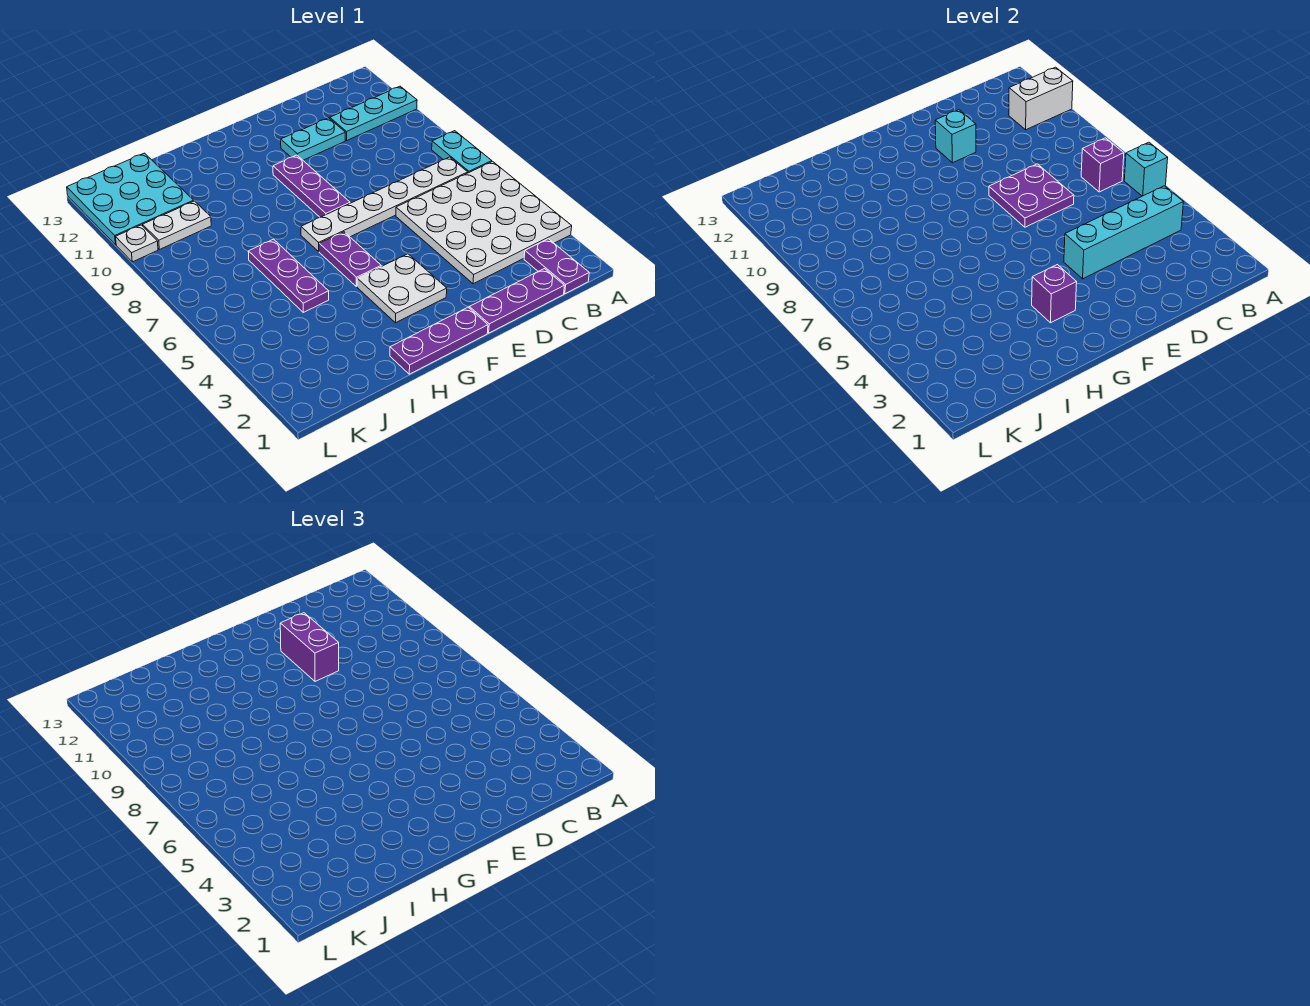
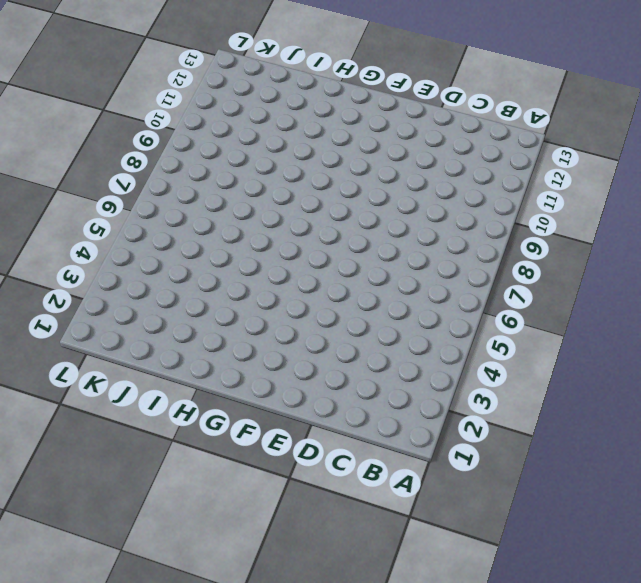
none -> white plate A3:D6 level 1
none -> cyan plate A7:A8 level 1
none -> cyan plate A11:C11 level 1

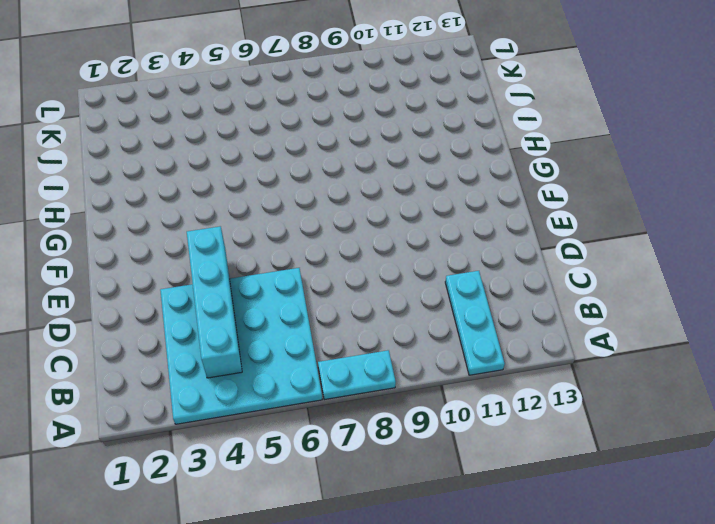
cyan plate A3:D6 level 1 -> white plate A3:D6 level 1
none -> purple plate B1:B2 level 1
none -> white plate B7:G7 level 1
none -> purple plate C1:E1 level 1

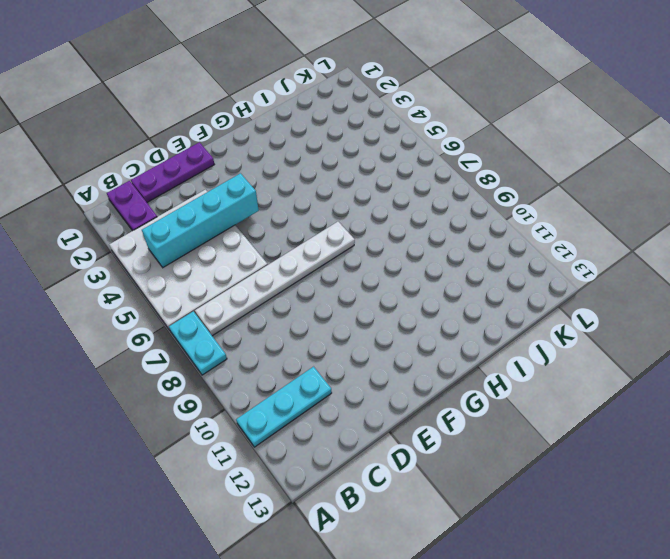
none -> cyan plate D11:E11 level 1
none -> purple plate F1:H1 level 1
none -> white plate F3:G4 level 1

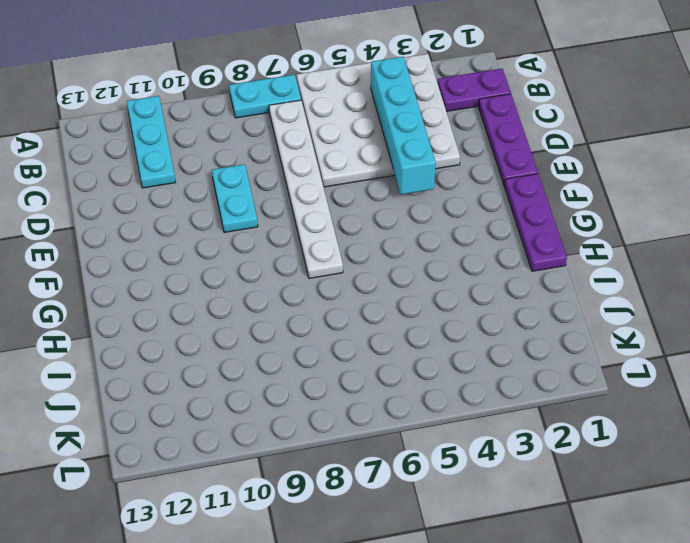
cyan plate D9:E9 level 1 -> cyan plate D11:E11 level 1
none -> white plate F3:G4 level 1
none -> purple plate F8:F10 level 1
none -> purple plate G5:G6 level 1

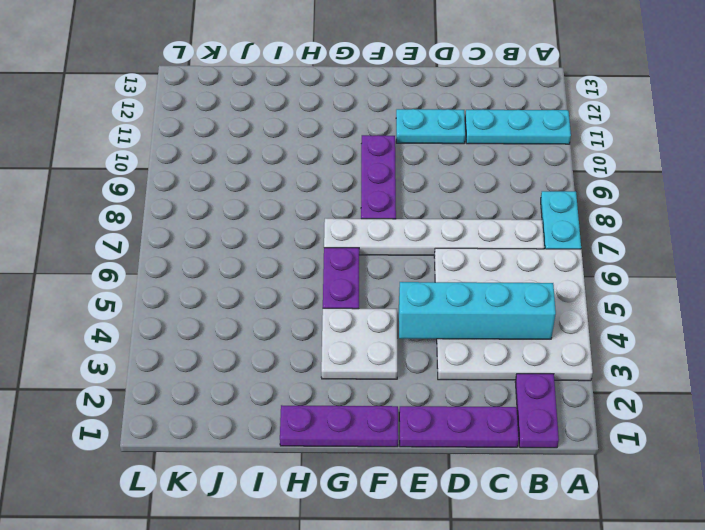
none -> purple plate I5:I7 level 1
none -> white plate J10:K10 level 1
none -> cyan plate J11:L13 level 1

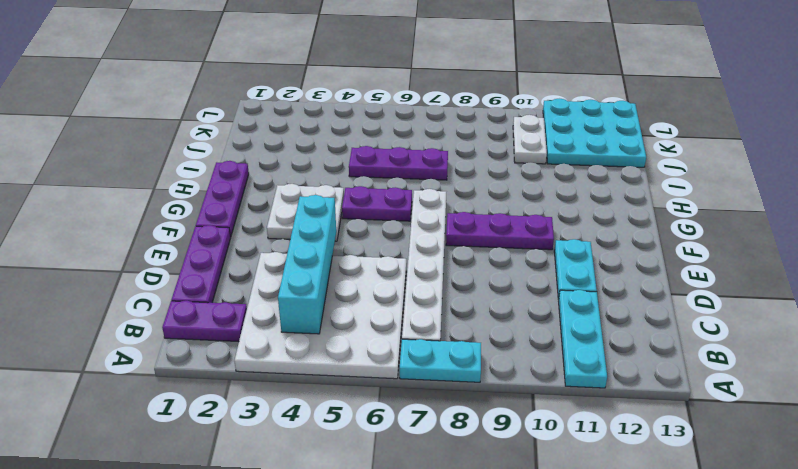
none -> white plate L10 level 1
none -> cyan brick A6 level 2
none -> white brick A11:B11 level 2

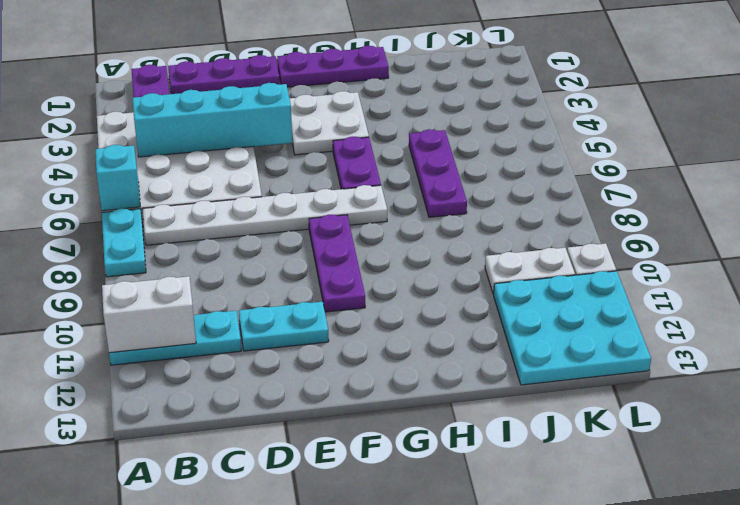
none -> purple brick B7 level 2
none -> purple plate D7:E8 level 2
none -> cyan brick E11 level 2

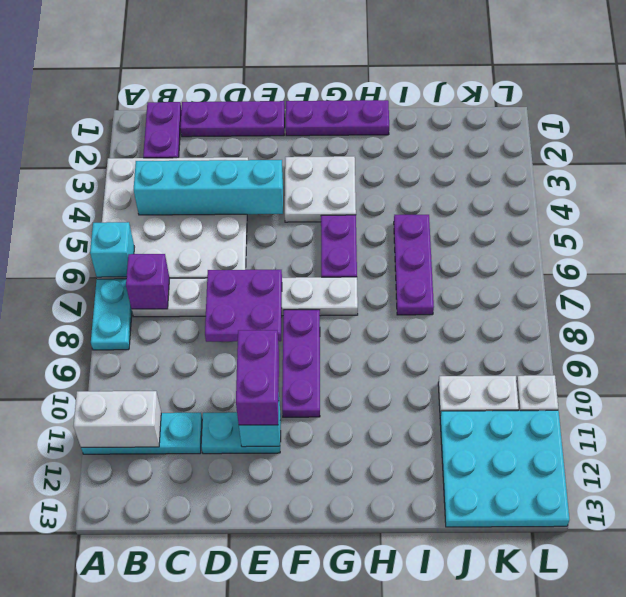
none -> purple brick G3 level 2

